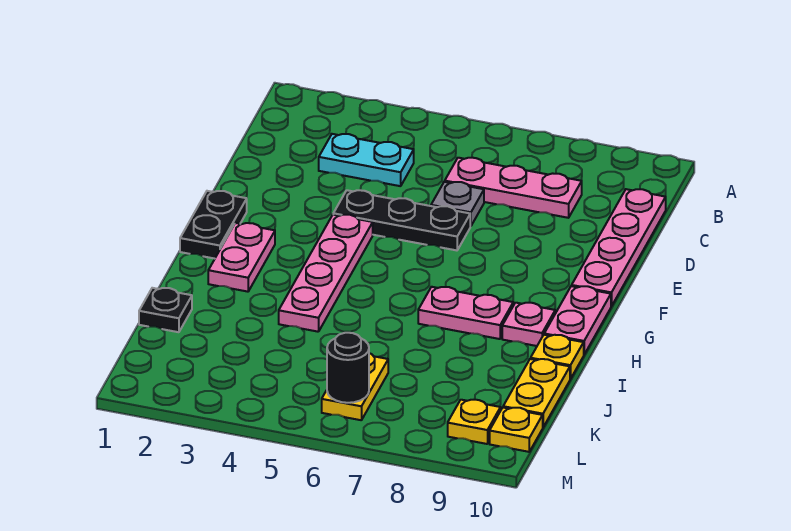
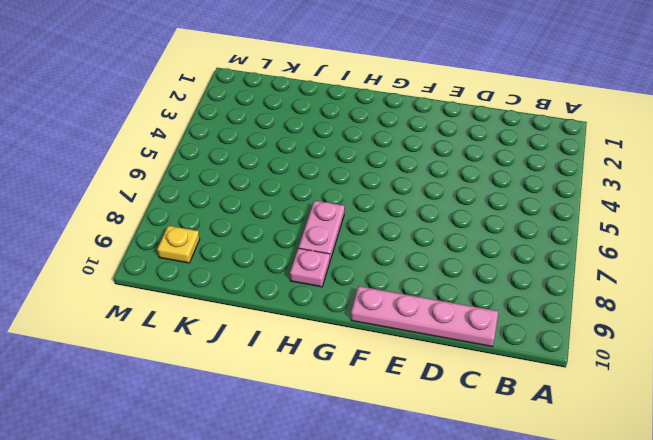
none -> cyan plate C3:C4 level 1
none -> pink plate C6:C8 level 1
none -> grey plate D6 level 1

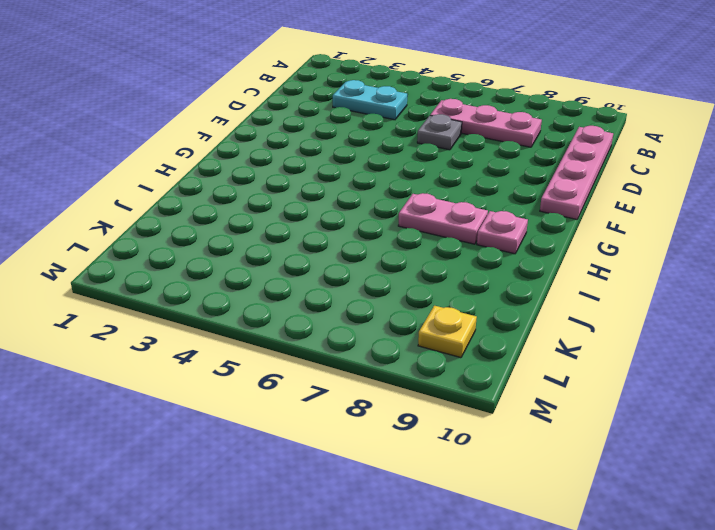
none -> black plate E4:E6 level 1
none -> black plate F1:G1 level 1
none -> pink plate F4:I4 level 1

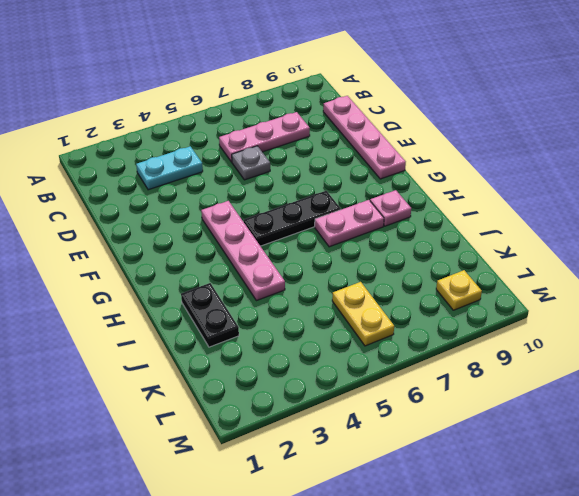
black plate G5:G7 level 1 -> black plate E4:E6 level 1
black plate I2:J2 level 1 -> black plate F1:G1 level 1
none -> pink plate G2:H2 level 1
none -> pink plate G10:H10 level 1
none -> yellow plate I10 level 1

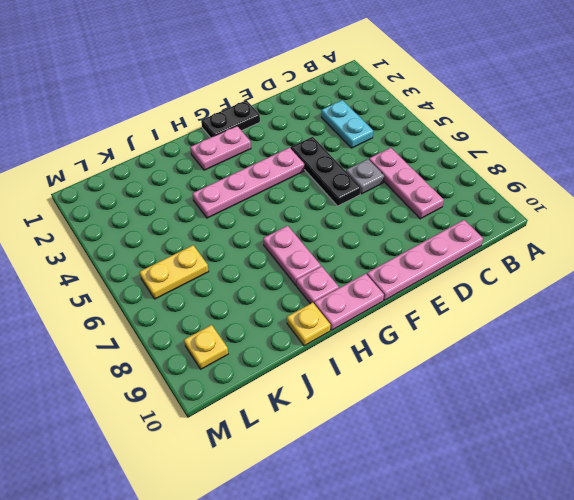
none -> black plate J1 level 1
none -> yellow plate J10:K10 level 1
none -> yellow plate L10 level 1

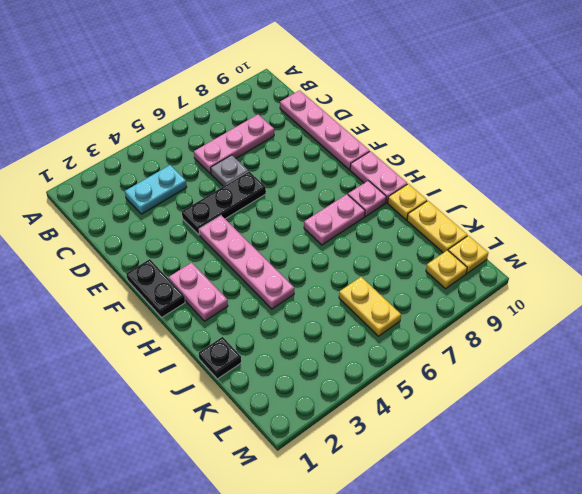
none -> black round brick L6 level 2

